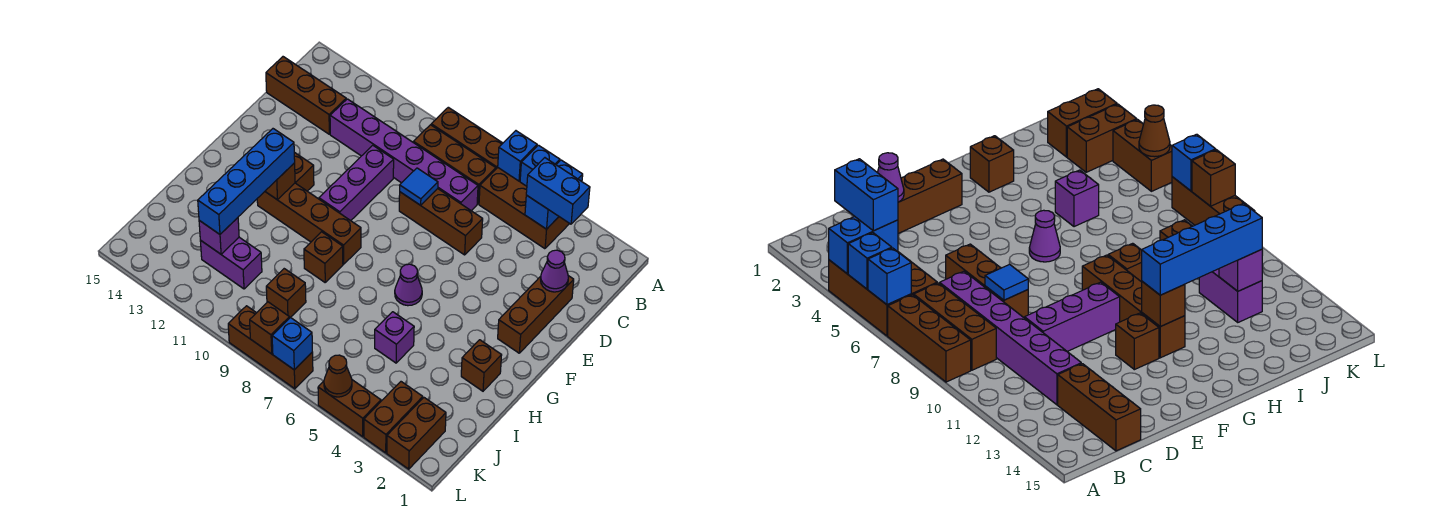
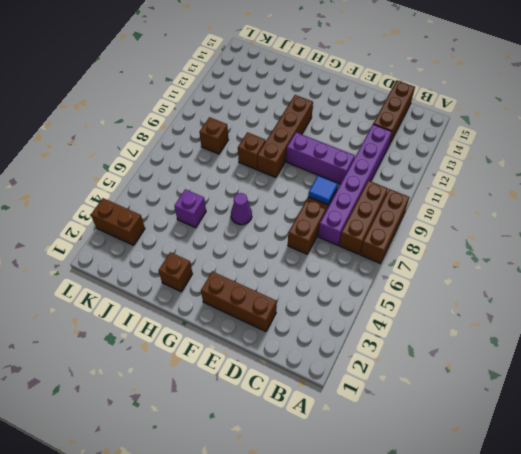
none -> brown brick A4:B6 level 1
none -> brown brick F12 level 1
none -> purple brick J11:J12 level 1
none -> brown brick K2:L2 level 1

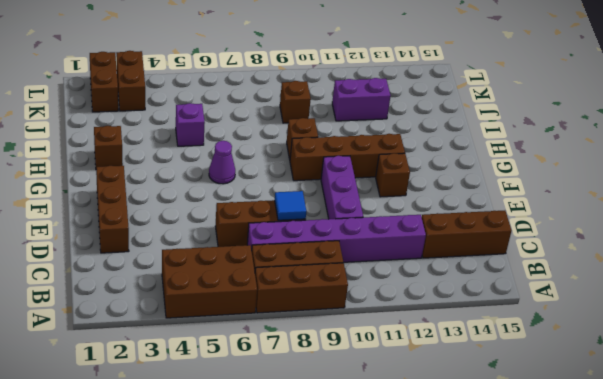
none -> brown brick L4:L5 level 1
none -> brown brick L7:L9 level 1
none -> blue brick A4:B4 level 2
none -> blue brick A5 level 2

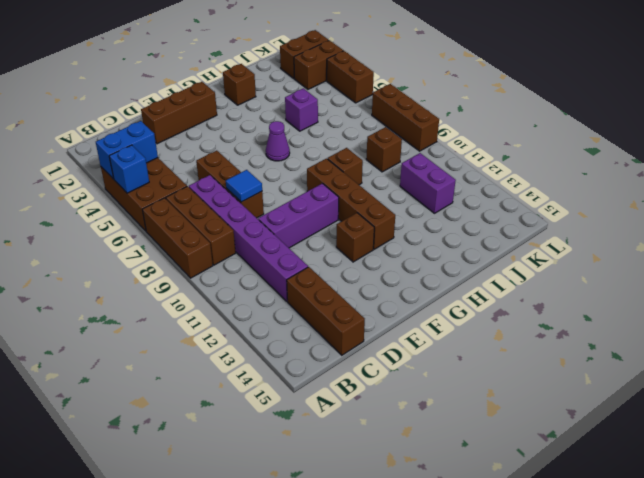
none -> blue brick A6 level 2
none -> purple cone D2 level 2
none -> brown brick G12 level 2
none -> purple brick J12 level 2

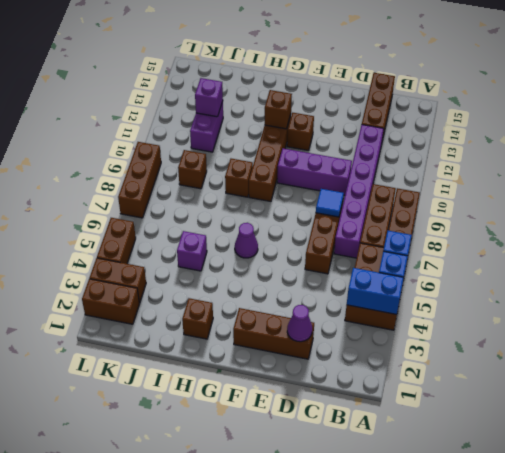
none -> brown cone L5 level 2
none -> blue brick L7 level 2
none -> brown brick L8 level 2
none -> blue brick B3:B4 level 3

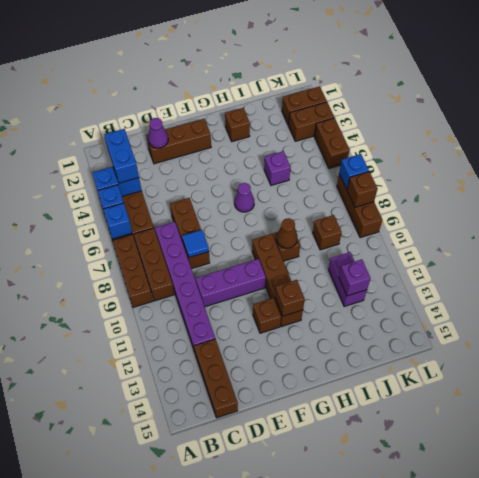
brown cone H9 level 2 -> brown cone L5 level 2
none -> blue brick G12:J12 level 3

